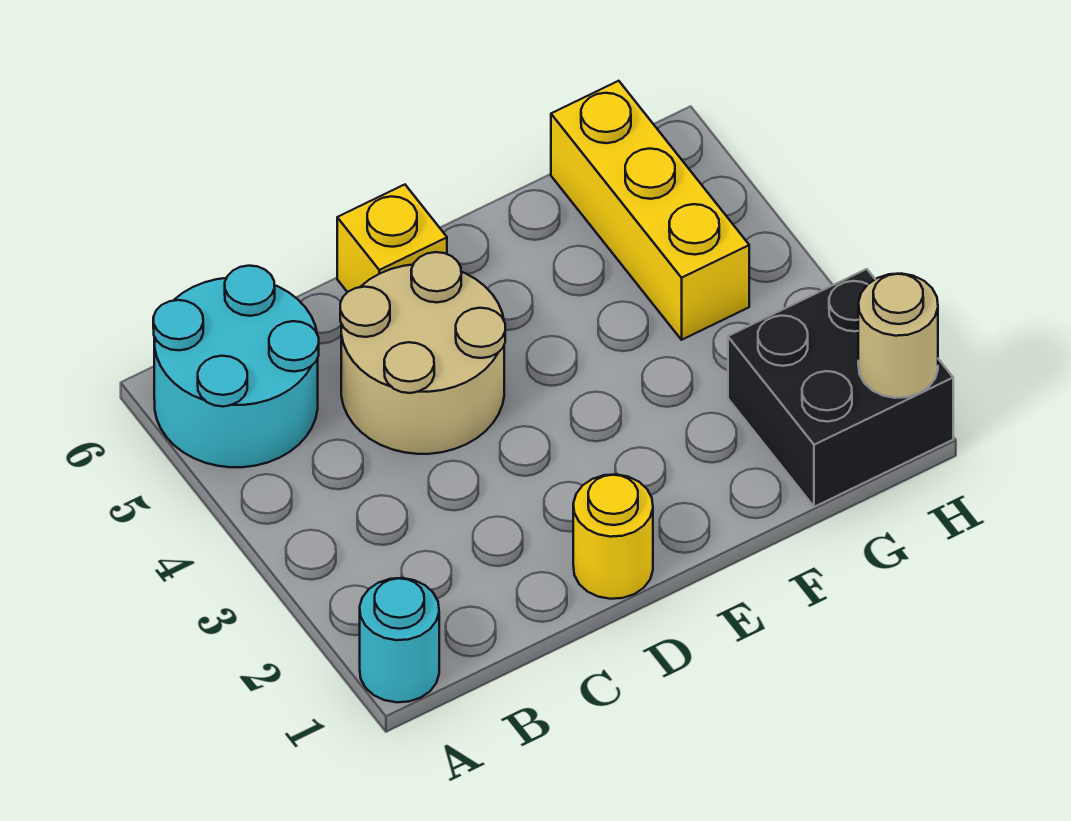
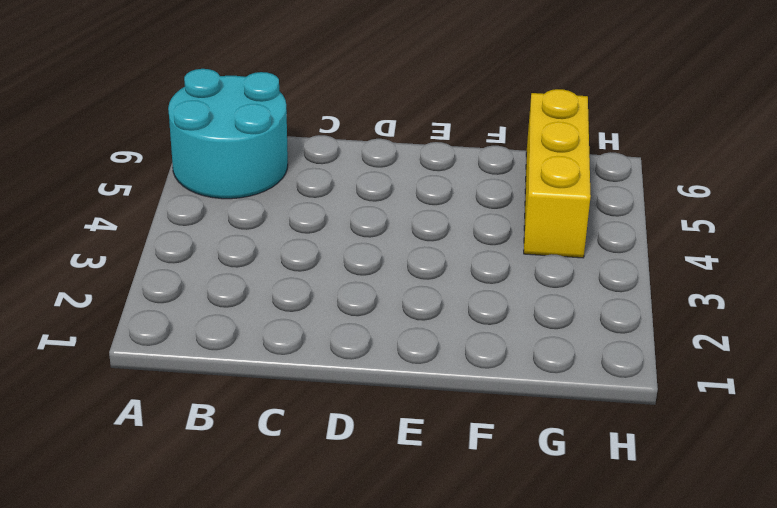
none -> cyan round brick A1 level 1
none -> tan round brick C4:D5 level 1

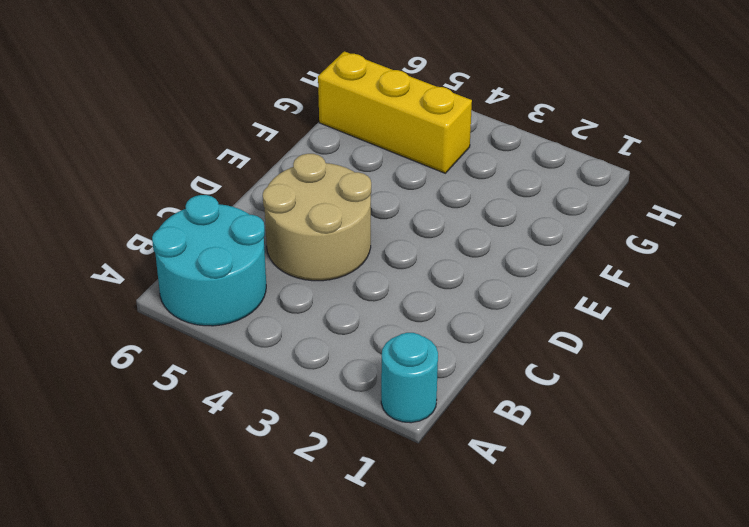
none -> yellow round brick D1 level 1
none -> yellow brick D6 level 1

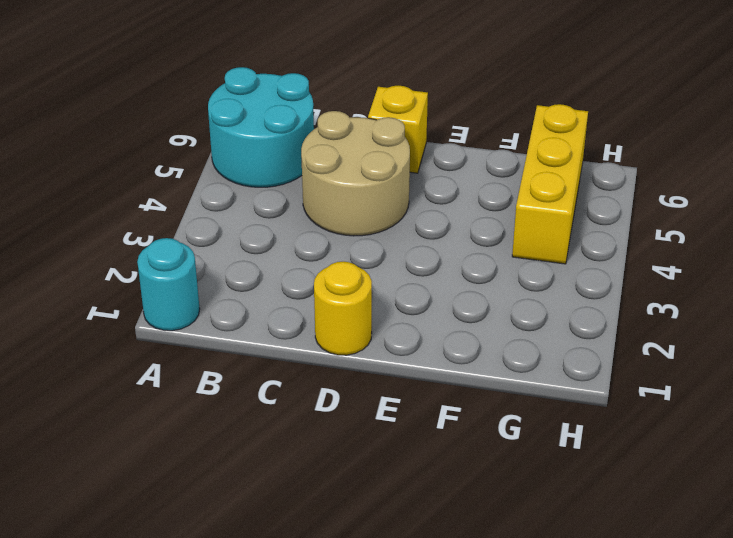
none -> black brick G1:H2 level 1
none -> tan round brick H1 level 2

